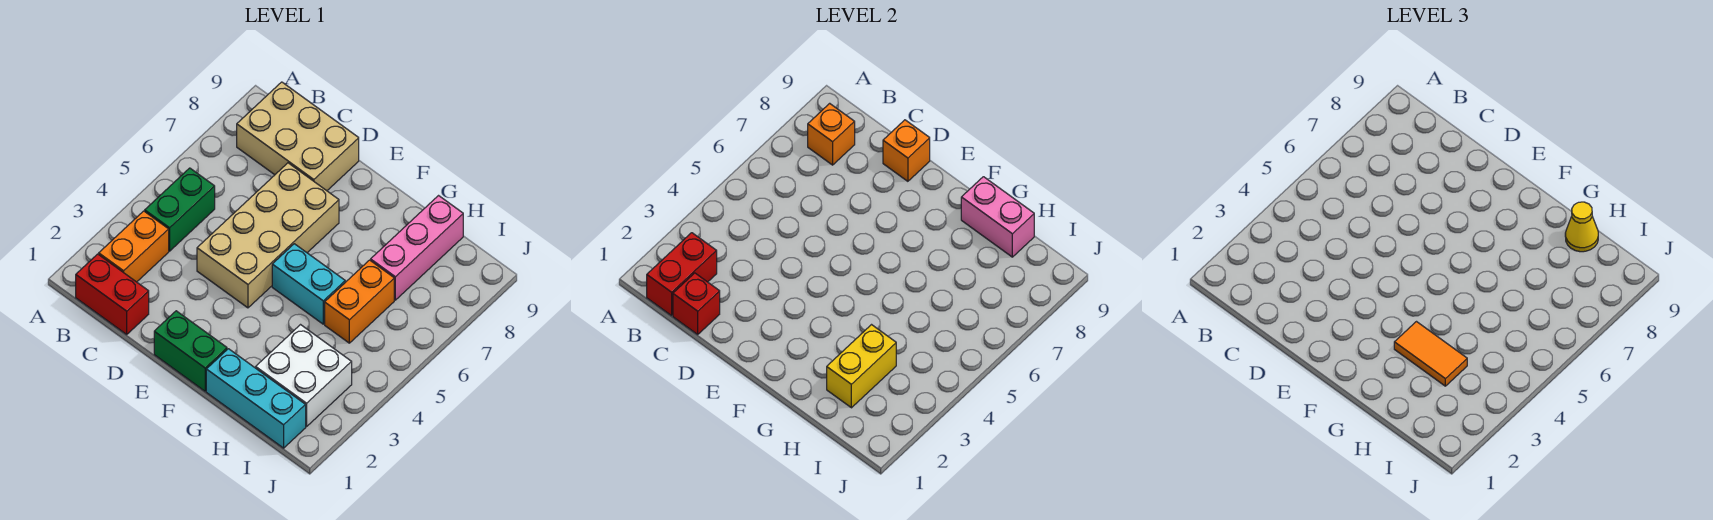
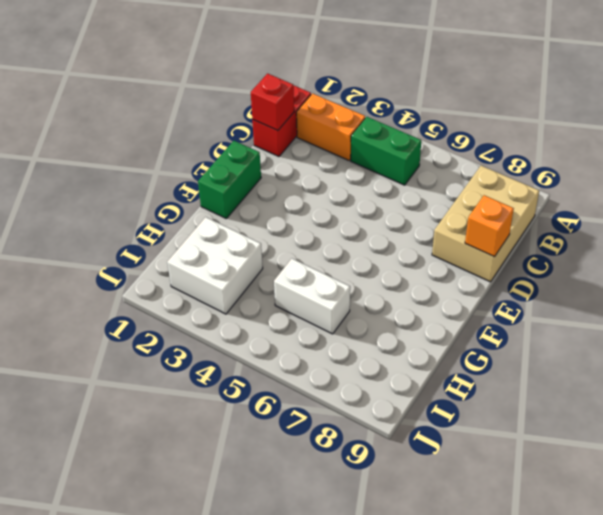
white brick H5:H6 level 1 -> orange brick H5:H6 level 1
none -> tan brick D4:E7 level 1
none -> cyan brick F5:G5 level 1
none -> cyan brick G1:I1 level 1

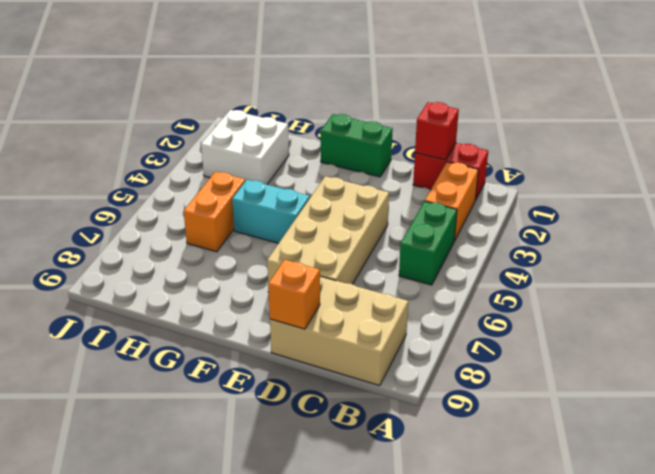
none -> cyan brick G1:I1 level 1
none -> pink brick H7:H9 level 1
none -> red brick B1:B2 level 2

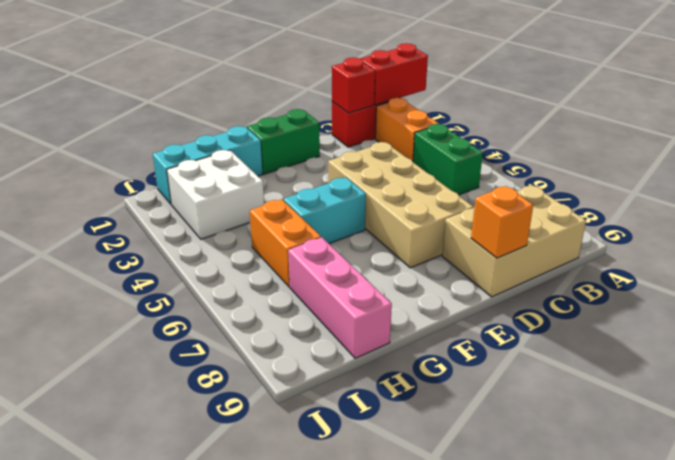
red brick A1:B1 level 2 -> red brick B1:B2 level 2
none -> orange brick B8 level 2
none -> pink brick G9:H9 level 2
none -> yellow brick H2:H3 level 2

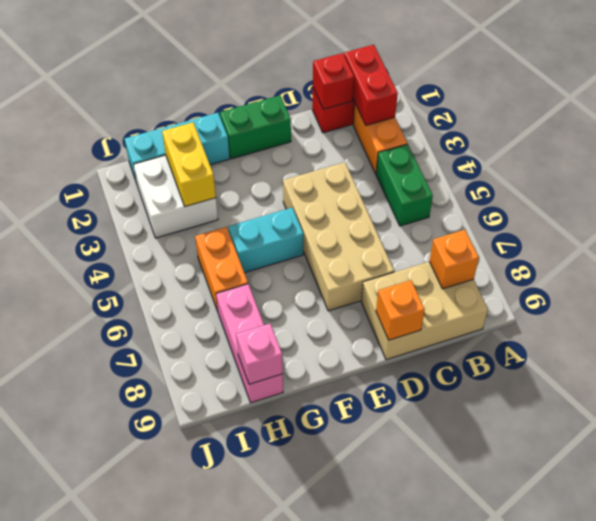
pink brick H9 level 2 -> pink brick G9:H9 level 2
none -> orange tile G3:H3 level 3
none -> yellow cone H9 level 3

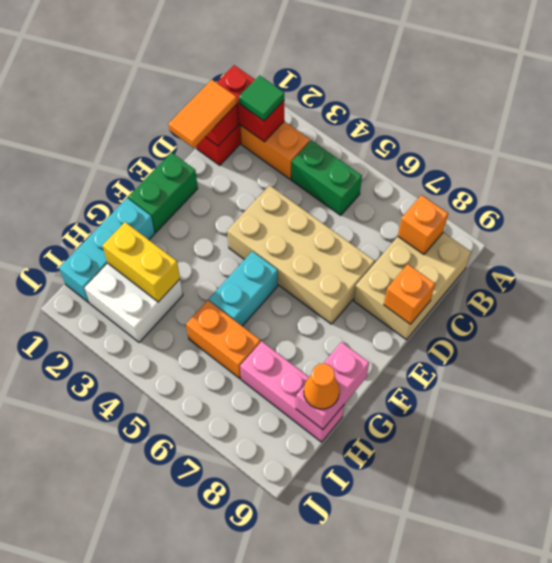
green tile B2 level 3 -> none
orange tile C1:D1 level 3 -> orange tile G3:H3 level 3
orange cone H9 level 3 -> yellow cone H9 level 3

